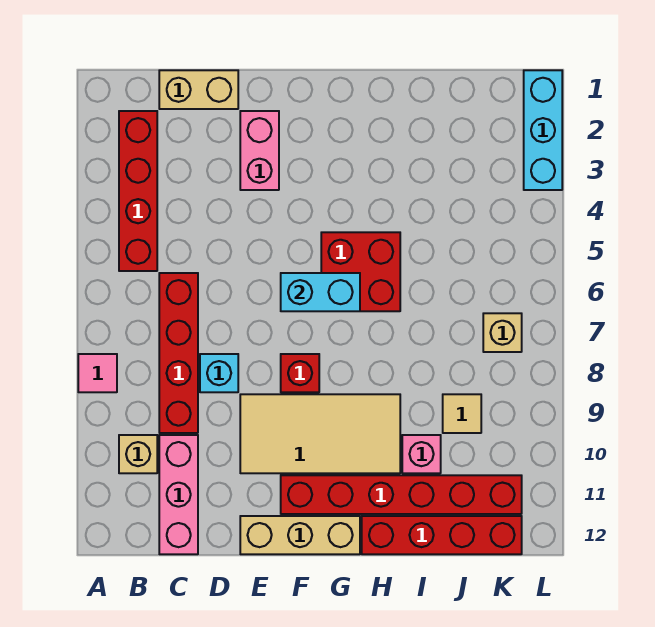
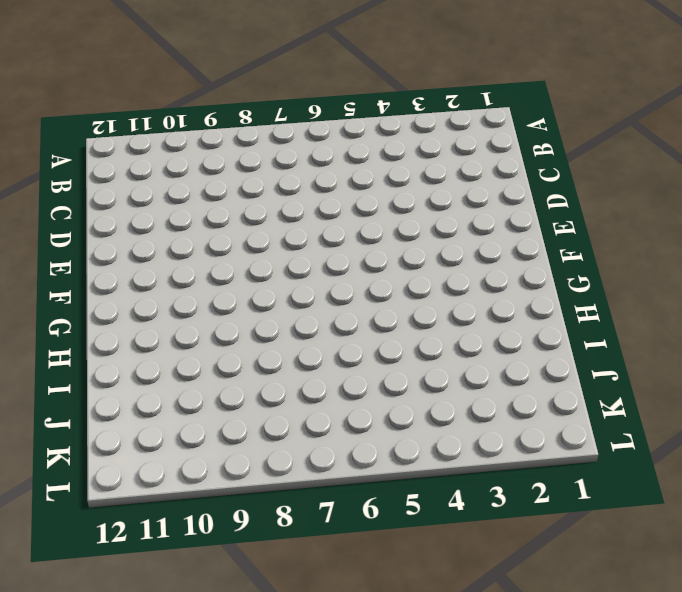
none -> pink tile A8 level 1
none -> red brick B2:B5 level 1
none -> tan brick B10 level 1

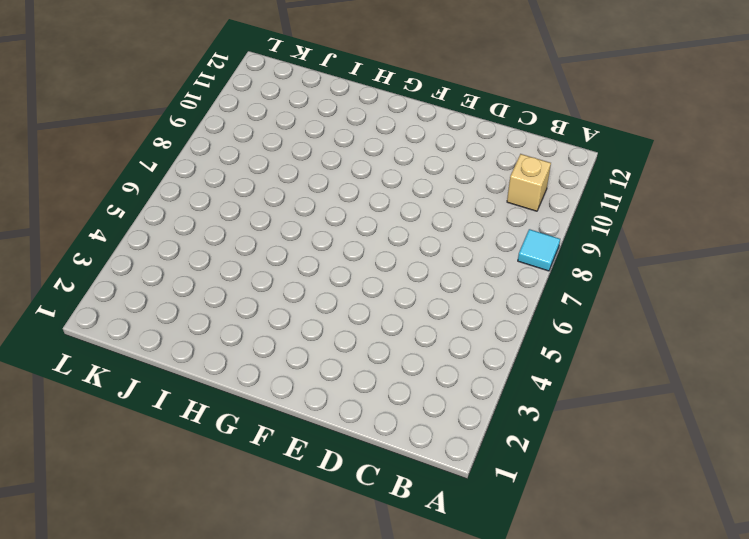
cyan tile A8 level 1 -> pink tile A8 level 1
none -> red brick B2:B5 level 1
none -> tan brick C1:D1 level 1
none -> red brick C6:C9 level 1

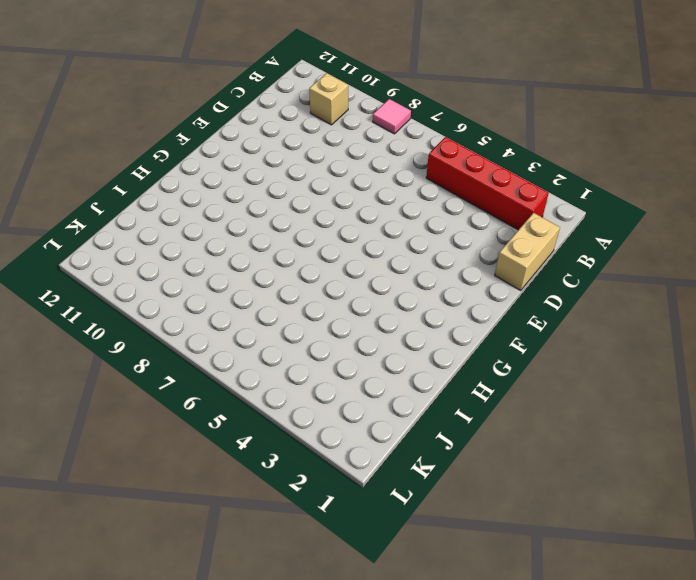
none -> red brick C6:C9 level 1
none -> pink brick C10:C12 level 1
none -> cyan brick D8 level 1

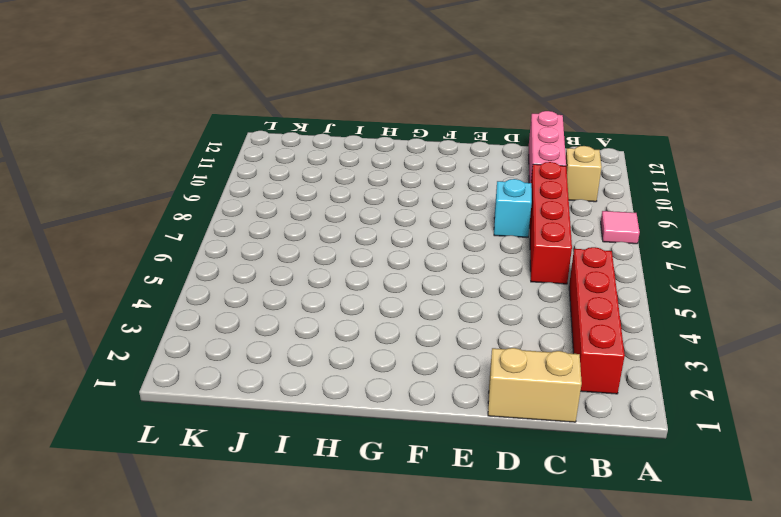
none -> pink brick E2:E3 level 1
none -> tan tile E9:H10 level 1
none -> tan brick E12:G12 level 1

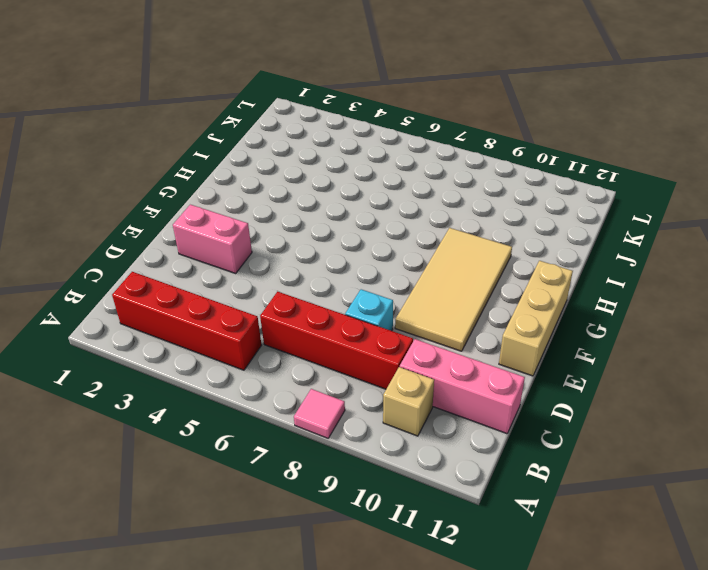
none -> tan brick C1:D1 level 1
none -> red brick F8 level 1
none -> red brick F11:K11 level 1

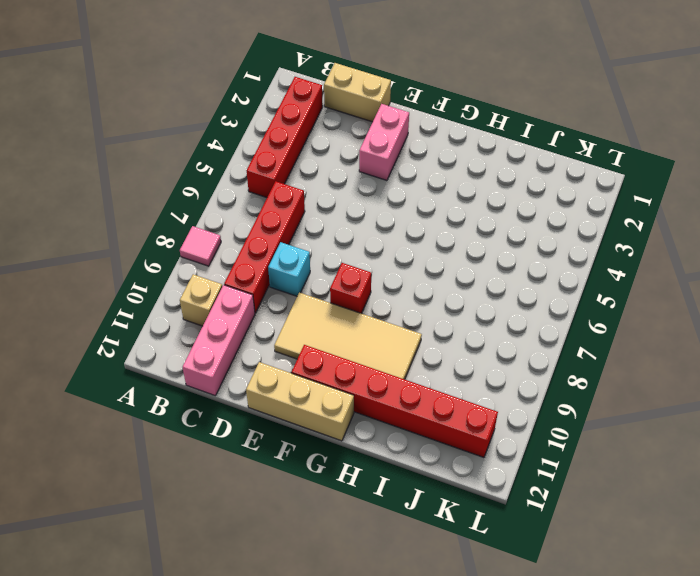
none -> red brick G5:H6 level 1
none -> red brick H12:K12 level 1
none -> pink brick I10 level 1

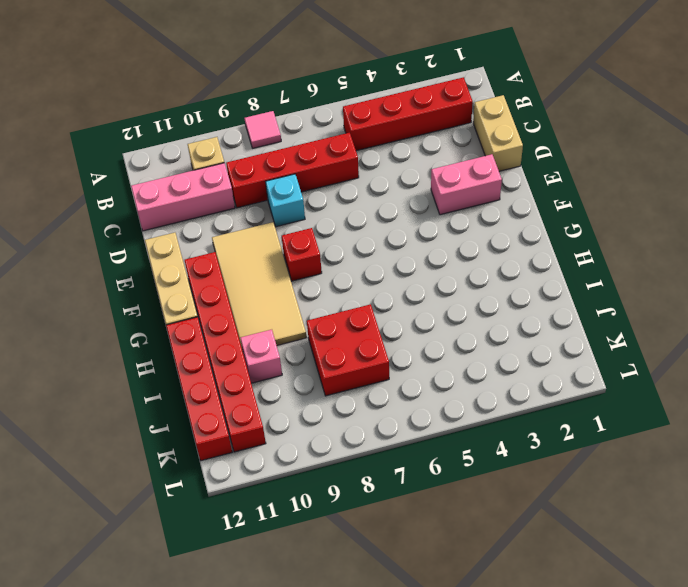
red brick I7:J8 level 1 -> red brick G5:H6 level 1
none -> tan tile J9 level 1
none -> tan brick K7 level 1
none -> cyan brick L1:L3 level 1

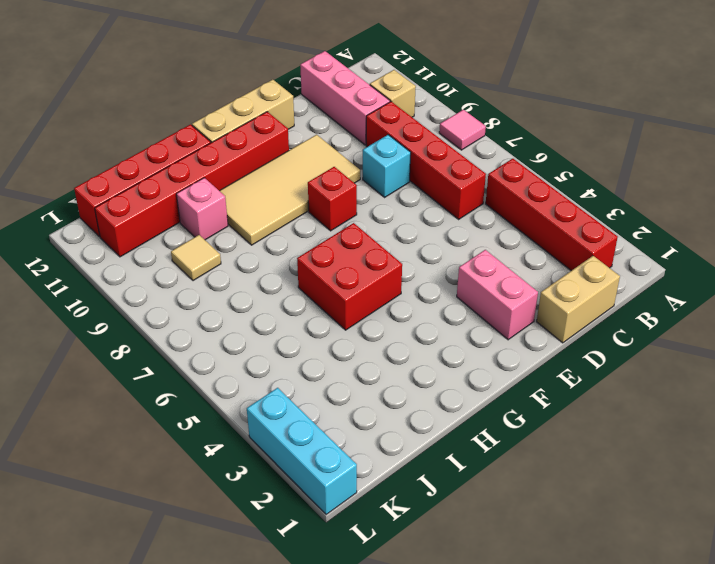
none -> tan brick K7 level 1
none -> cyan brick F6:G6 level 2

